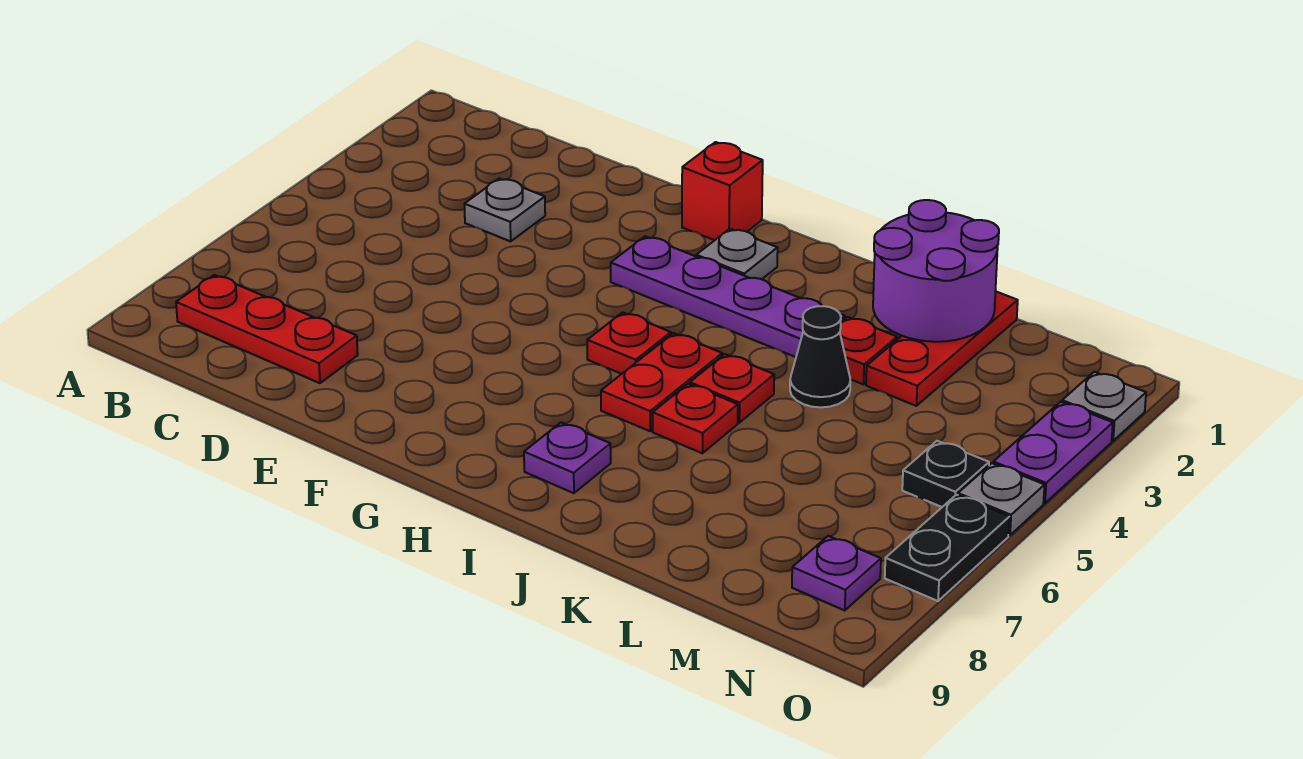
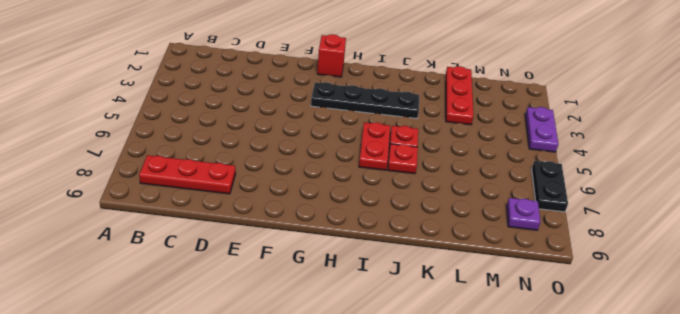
black plate G3:J3 level 1 -> purple plate G3:J3 level 1
none -> grey plate D3 level 1
none -> grey plate H2 level 1
none -> red plate H5 level 1

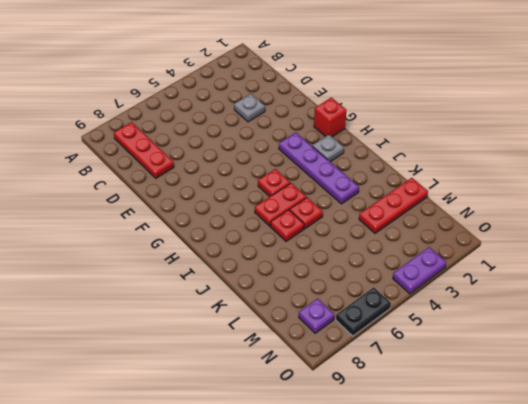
none -> purple plate I8 level 1
none -> red plate K3 level 1
none -> black cone K4 level 1

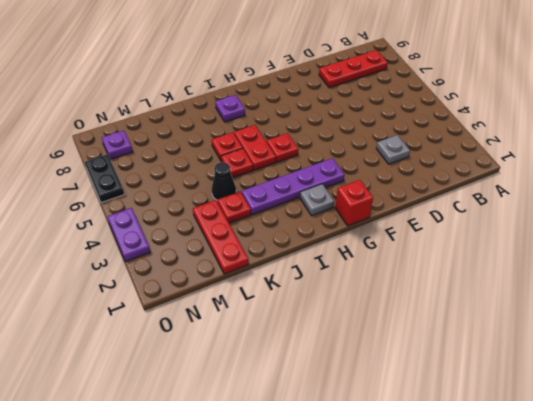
none -> black plate N5 level 1
none -> grey plate O2 level 1
none -> grey plate O5 level 1

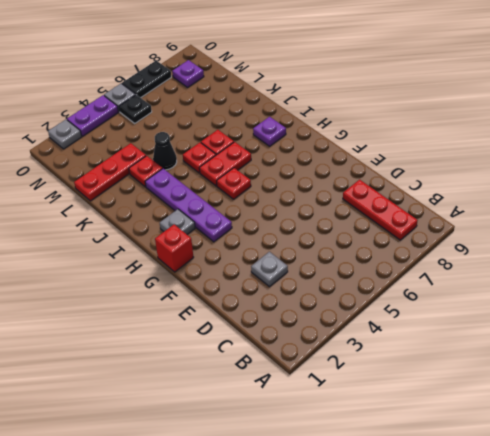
none -> purple round brick K1:L2 level 2

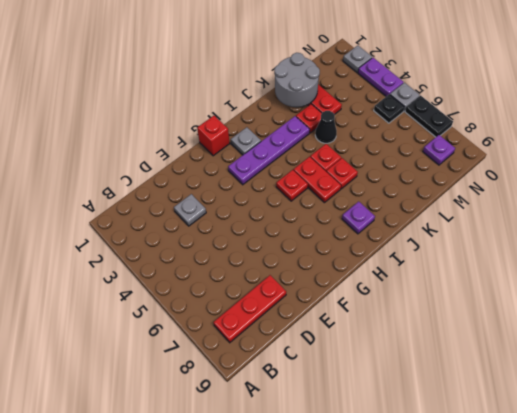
grey round brick K1:L2 level 2 -> purple round brick K1:L2 level 2

